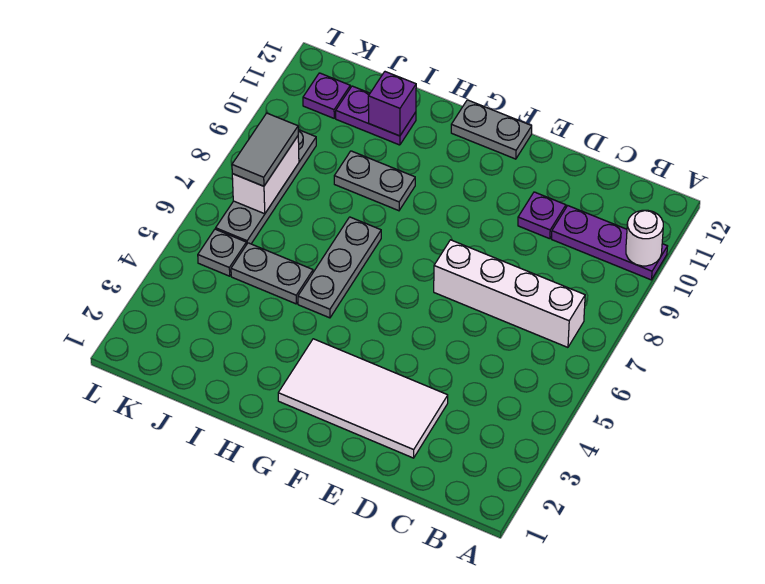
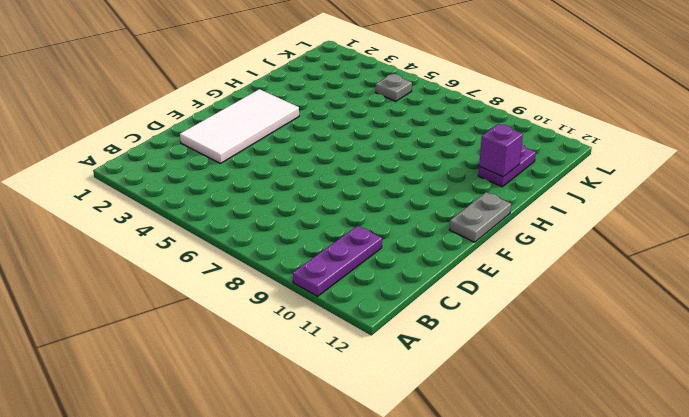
none -> white brick B7:E7 level 1
none -> purple plate D10 level 1
none -> grey plate H5:H7 level 1

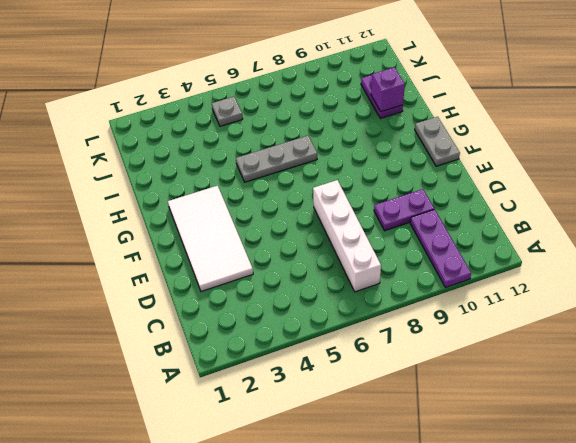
purple plate D9:D10 level 1 -> purple plate D10 level 1
none -> grey plate H9:I9 level 1
none -> grey plate I5:J5 level 1
none -> grey plate K6:K9 level 1

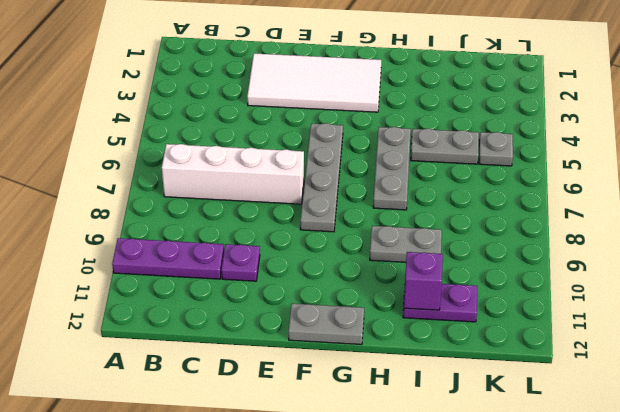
grey plate F5:F8 level 1 -> grey plate K6:K9 level 1
none -> purple plate K11 level 1
none -> white round brick A10 level 2
none -> white brick K7:K8 level 2

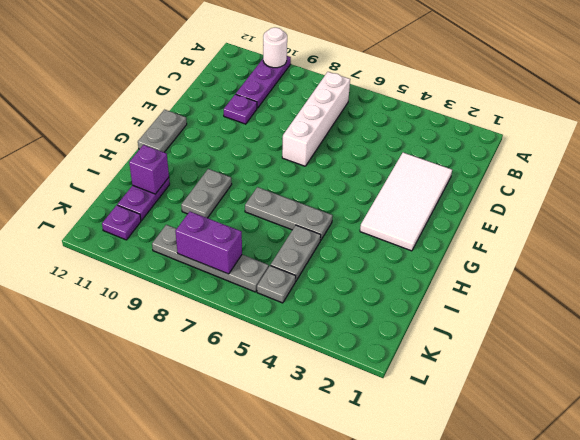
purple brick K7:K8 level 2 -> white brick K7:K8 level 2
none -> grey tile K7:K8 level 3

